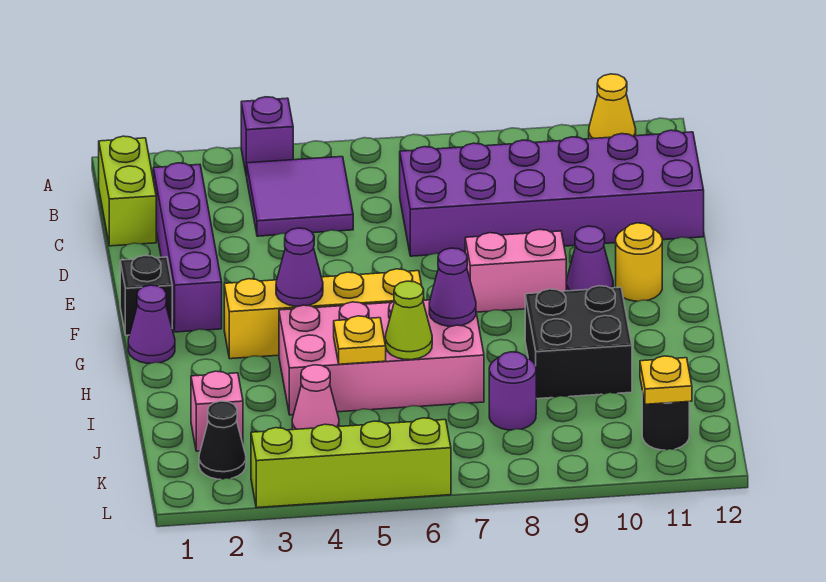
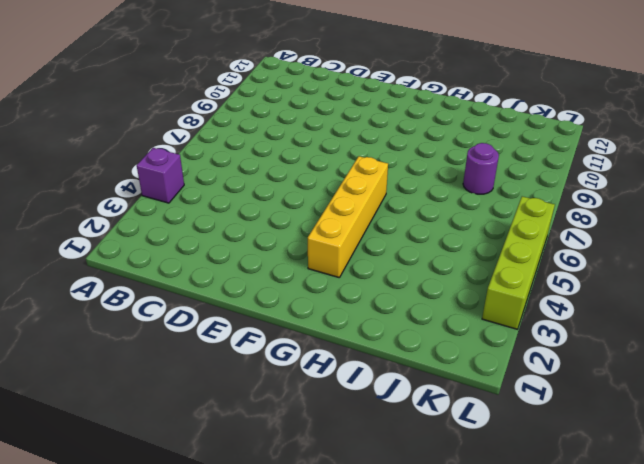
none -> yellow cone A11 level 1
none -> lime brick B1:C1 level 1
none -> purple tile B4:C5 level 1

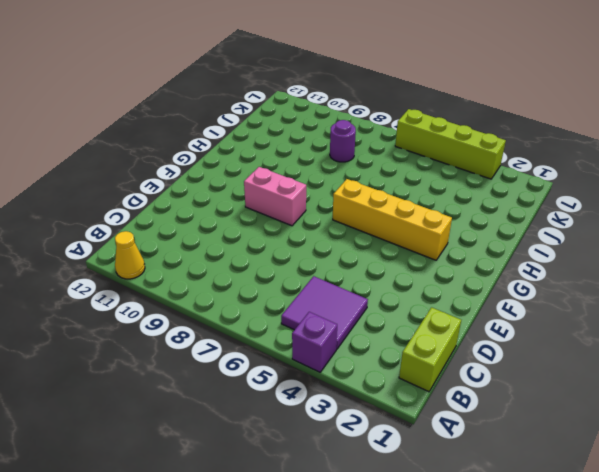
none -> purple brick C2:F2 level 1
none -> purple brick C7:D12 level 1
none -> black brick F1 level 1

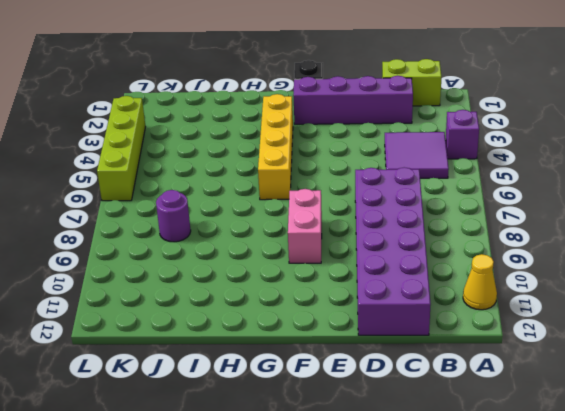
none -> purple cone F10 level 1
none -> yellow round brick F11 level 1
none -> purple cone G1 level 1

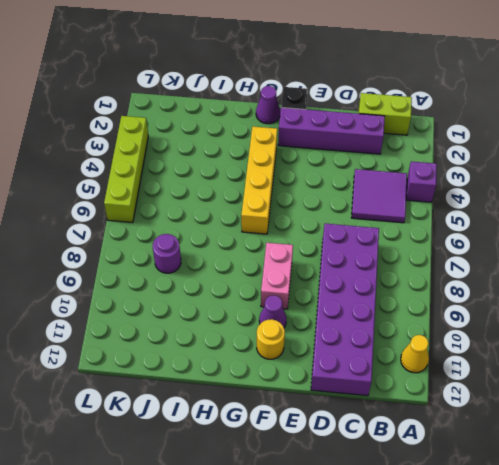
none -> pink brick H4:I7 level 1
none -> black brick H9:I10 level 1
none -> pink brick J2 level 1

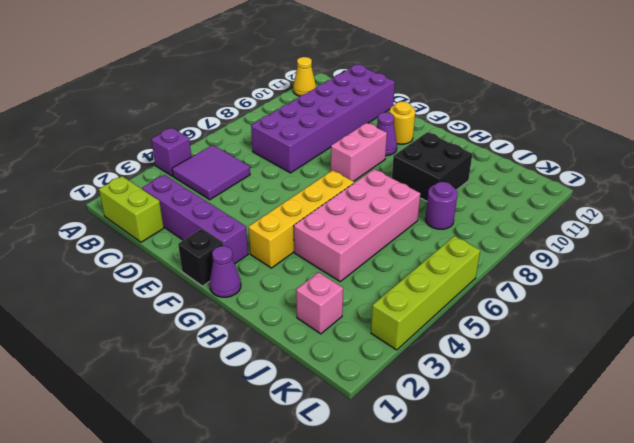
none -> pink cone J4 level 1
none -> black cone K2 level 1
none -> black round brick K11 level 1

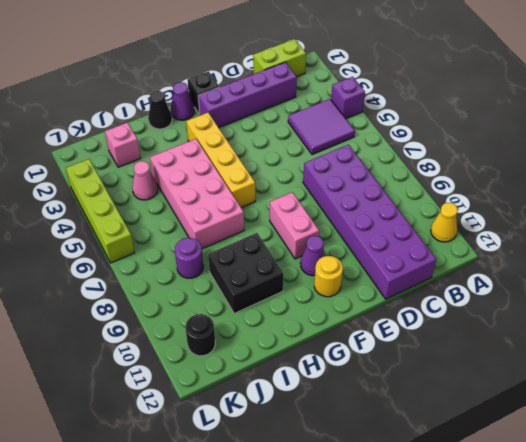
black cone H1 level 1 -> black cone K2 level 1
none -> purple cone G4 level 2
none -> purple cone H7 level 2
none -> yellow plate I5 level 2

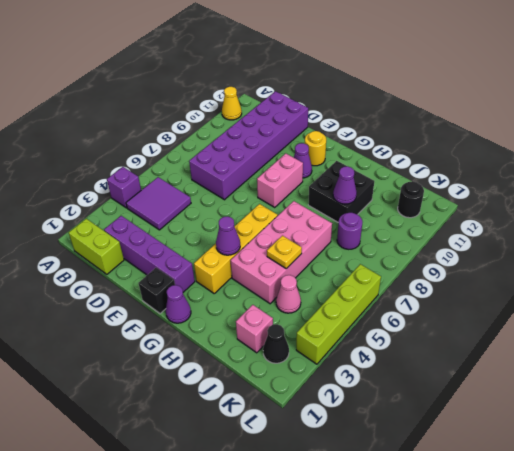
purple cone I9 level 2 -> purple cone H7 level 2
none -> lime cone I6 level 2
none -> yellow plate K11 level 2

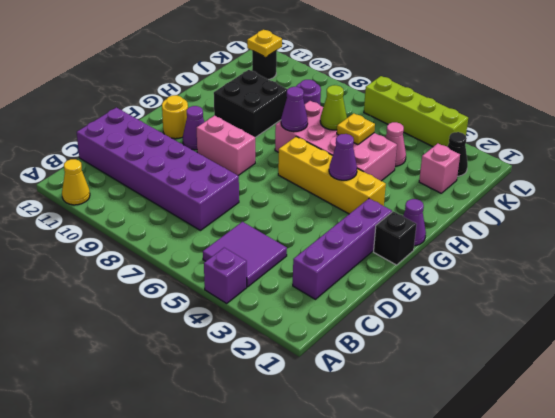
none -> lime brick B1:C1 level 1

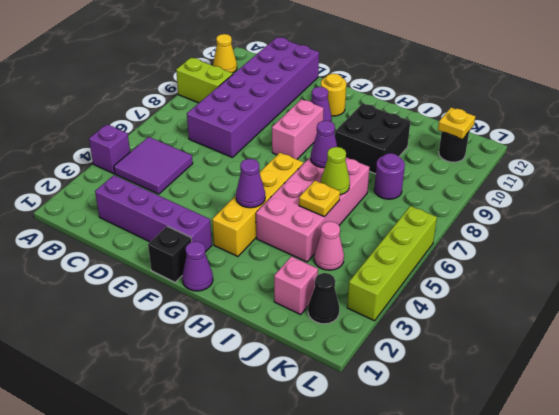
lime brick A9:B9 level 1 -> lime brick B1:C1 level 1

